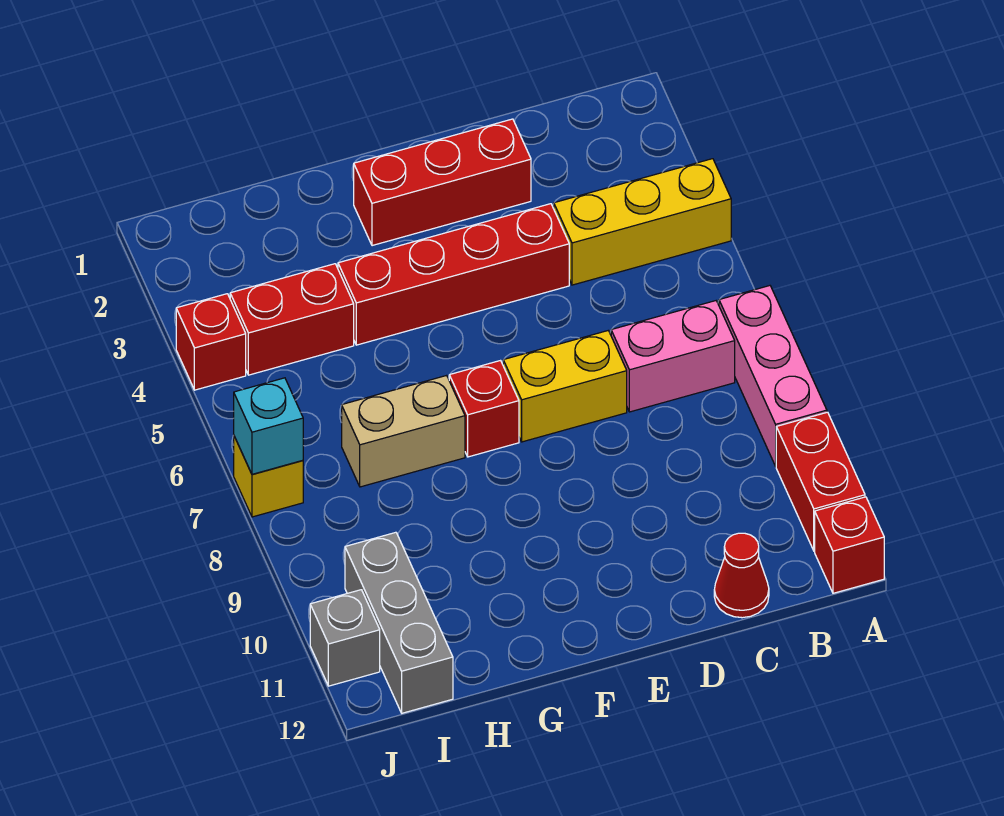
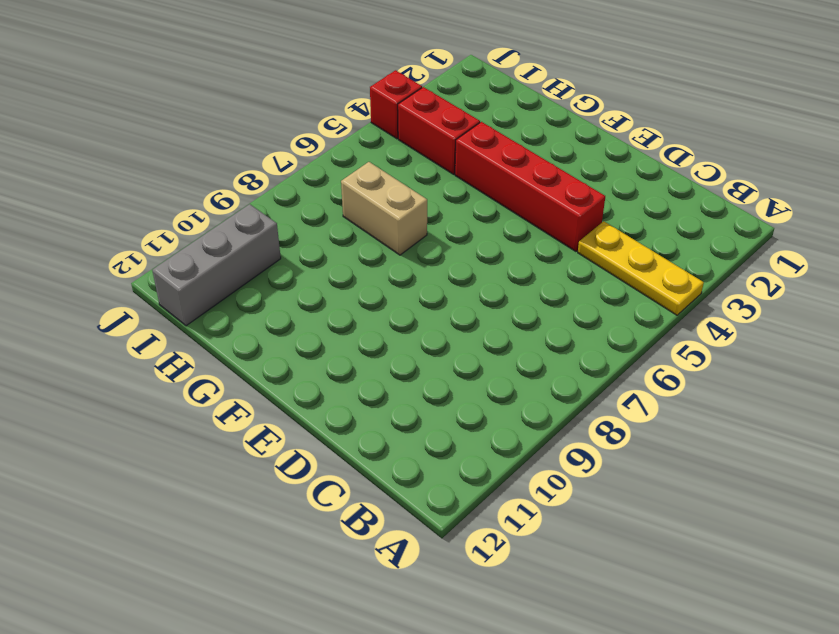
yellow plate A4:C4 level 1 -> yellow brick A4:C4 level 1
none -> pink brick A7:A9 level 1
none -> red brick A10:A11 level 1
none -> red brick A12 level 1

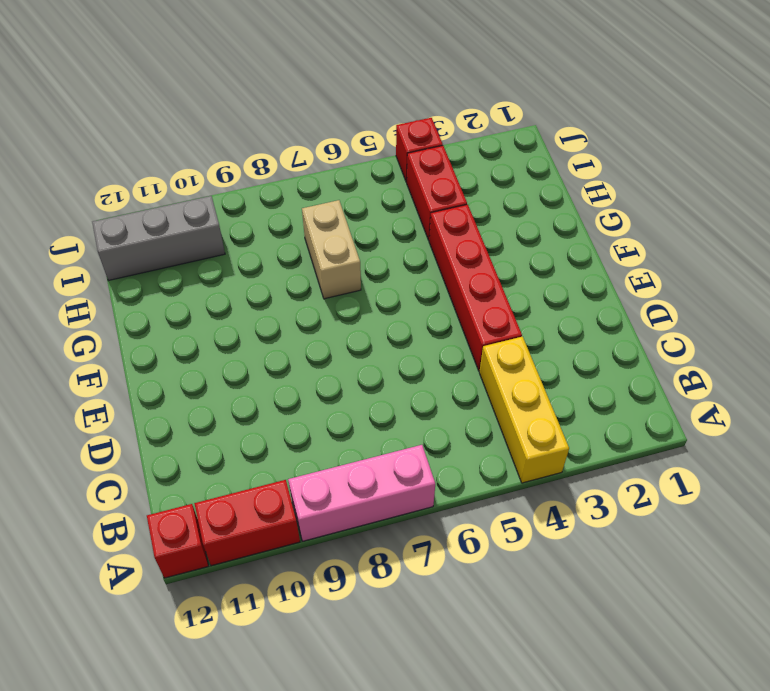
none -> pink brick B7:C7 level 1
none -> red cone C12 level 1
none -> red brick D2:F2 level 1

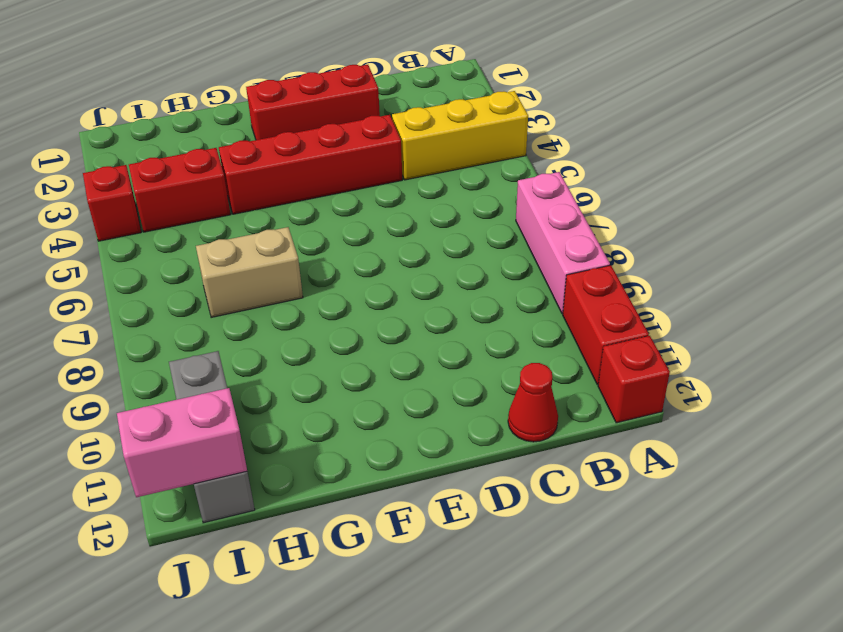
pink brick I12:J12 level 2 -> pink brick B7:C7 level 1
none -> yellow brick D7:E7 level 1
none -> red brick F7 level 1
none -> yellow brick J7 level 1

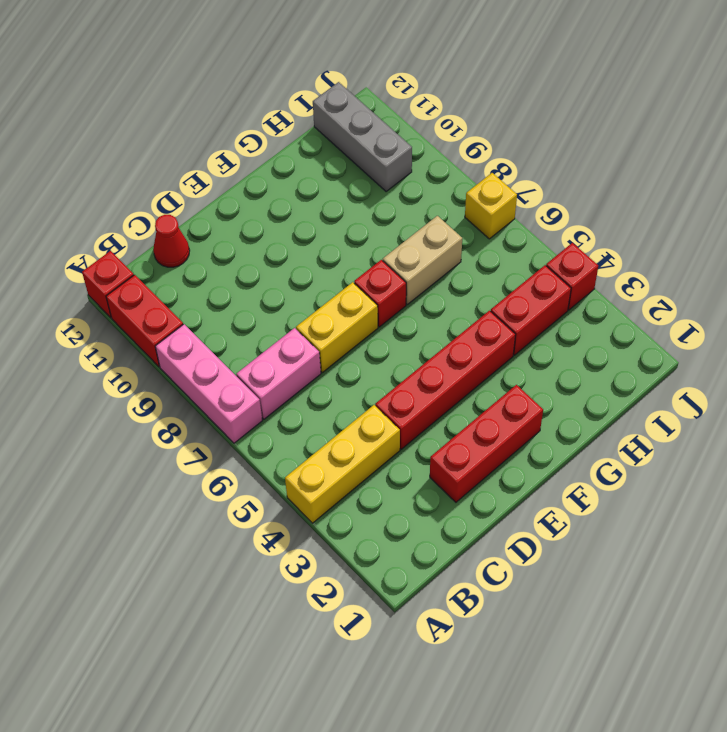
none -> grey brick J11 level 1
none -> cyan brick J7 level 2

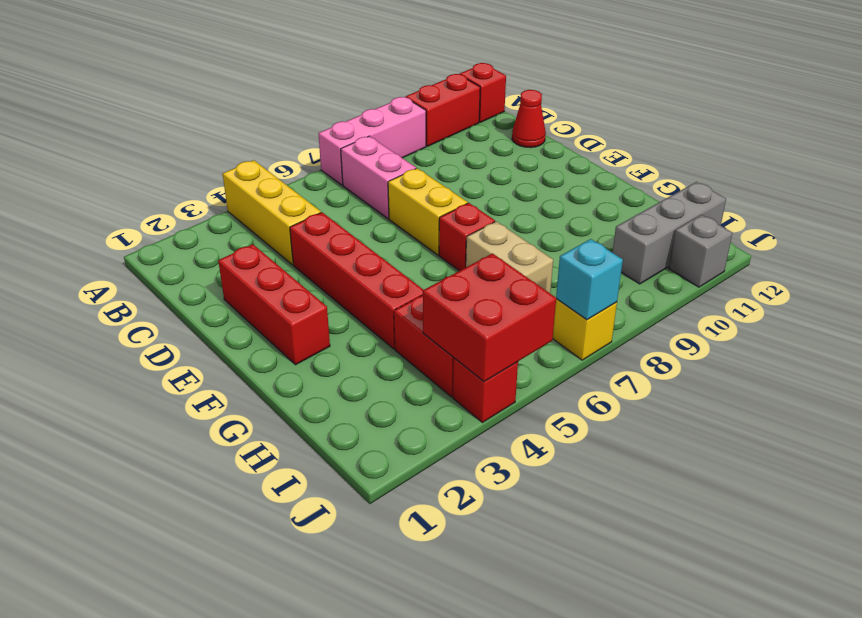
red brick I4:J5 level 2 -> none

